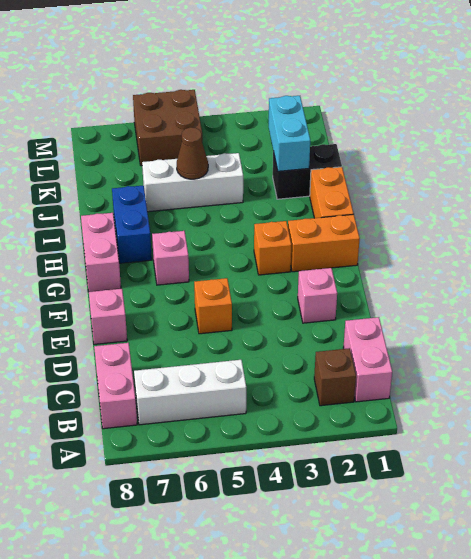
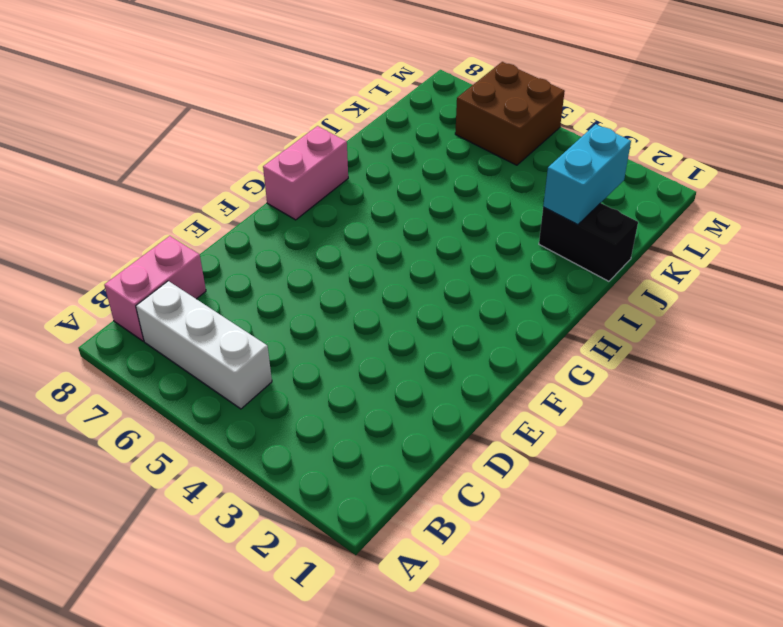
none -> pink brick B1:C1 level 1
none -> brown brick B2 level 1
none -> pink brick E2 level 1

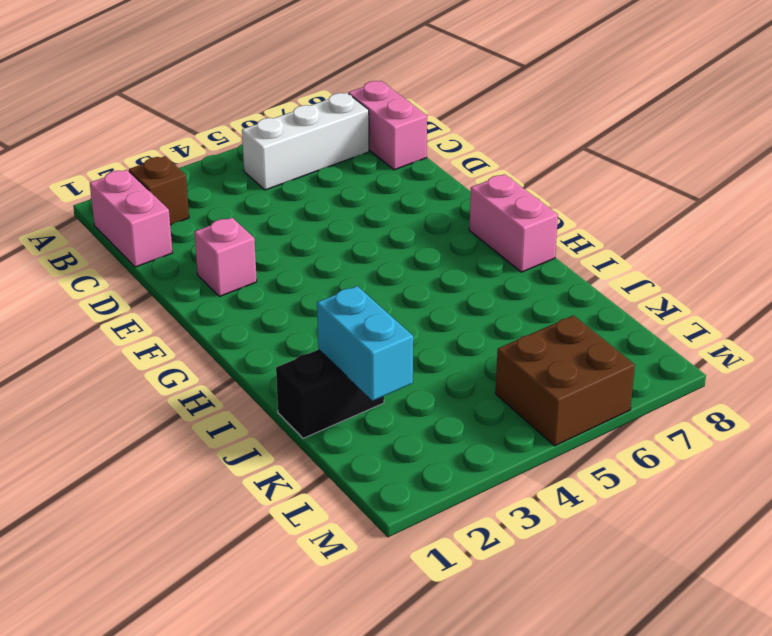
none -> orange brick E5 level 1
none -> pink brick E8 level 1
none -> orange brick G1:G2 level 1

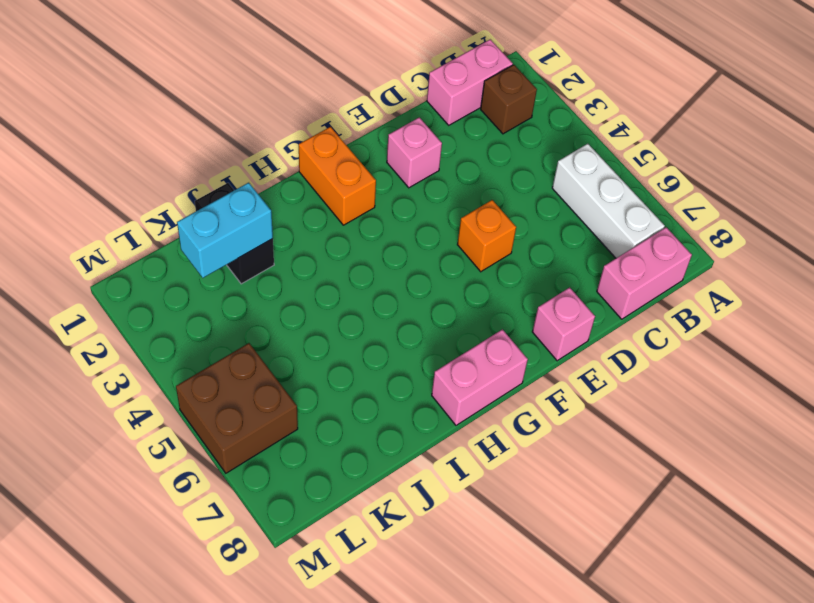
none -> orange brick G3 level 1
none -> pink brick G6 level 1
none -> orange brick H1:I1 level 1

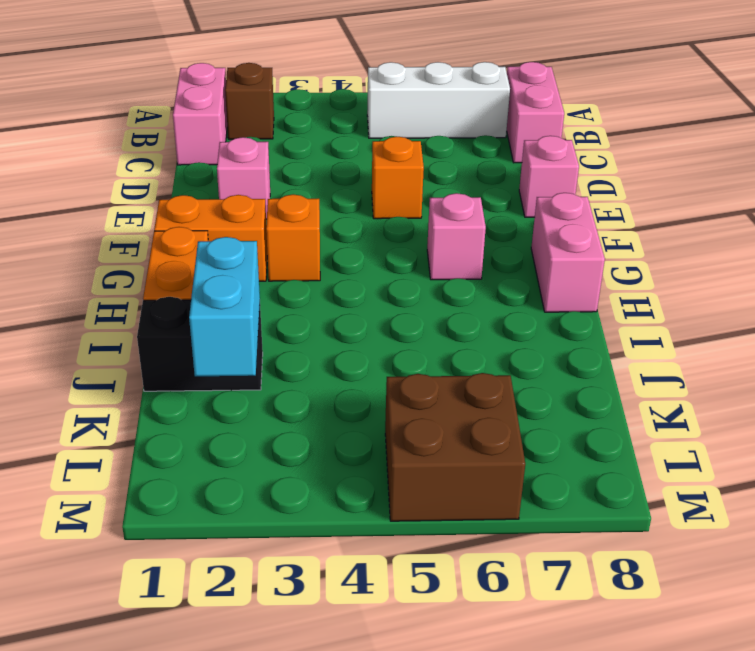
none -> blue brick H7:I7 level 1
none -> white brick J4:J6 level 1
none -> brown cone J5 level 2

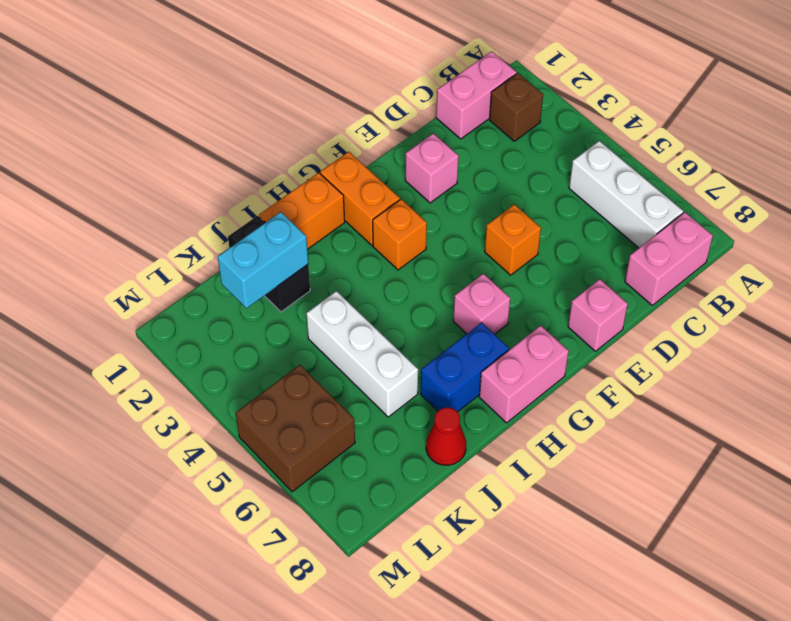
red cone J8 level 1 -> none
none -> brown cone J5 level 2

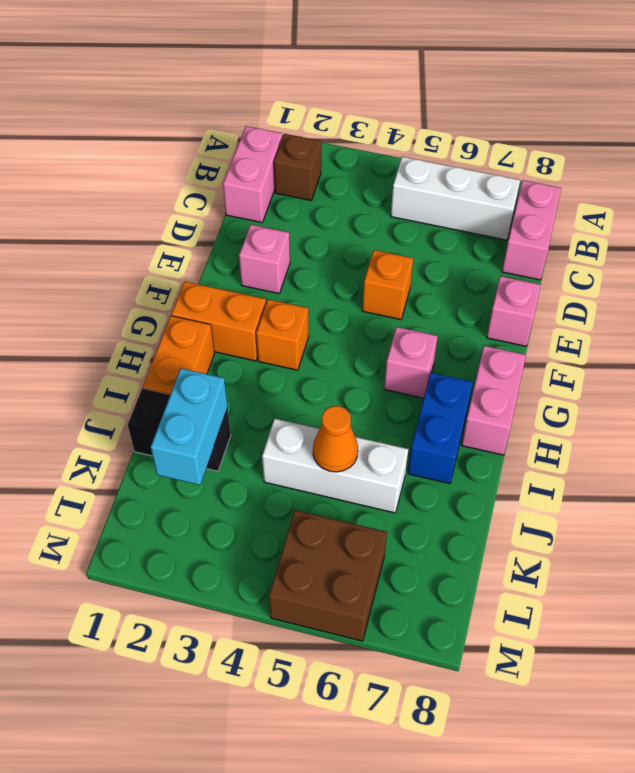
orange cone J5 level 2 -> brown cone J5 level 2

